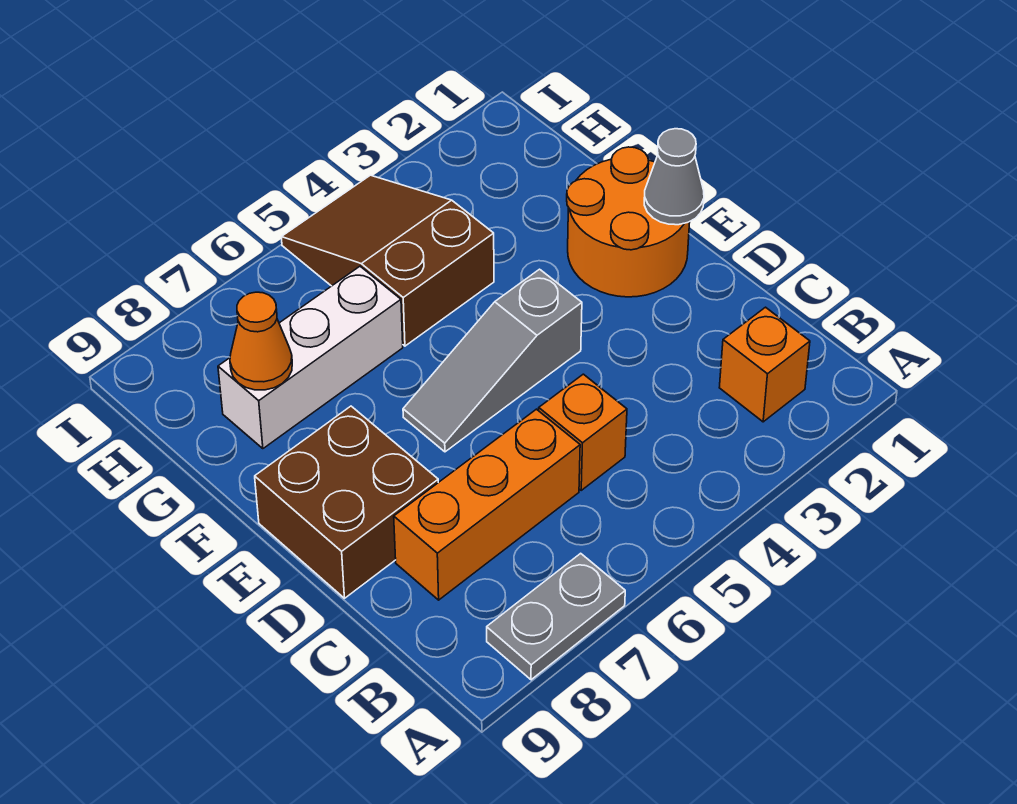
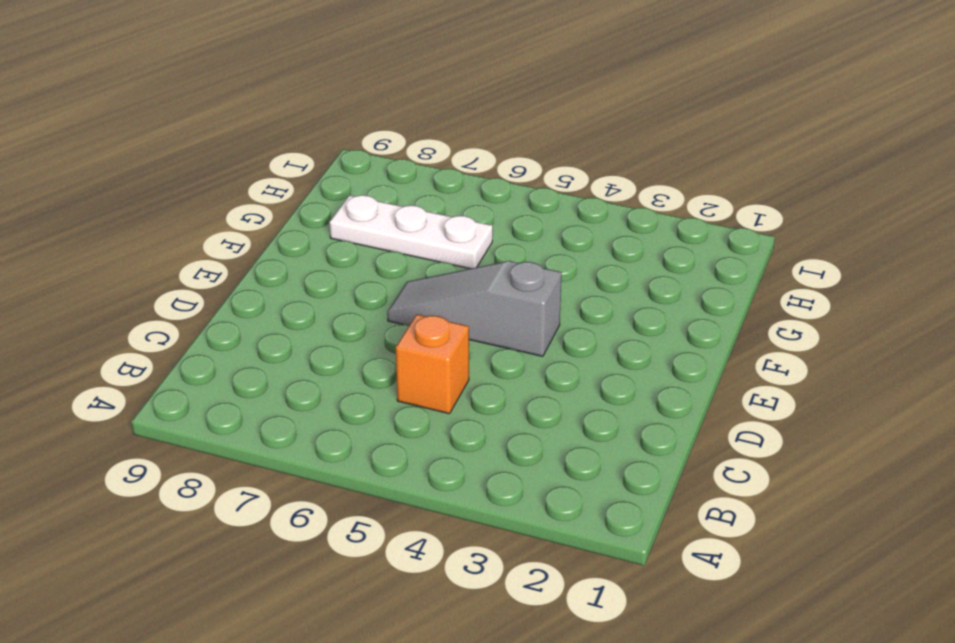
white plate G6:G8 level 1 -> white brick G6:G8 level 1
none -> grey plate A7:A8 level 1
none -> orange brick B2 level 1

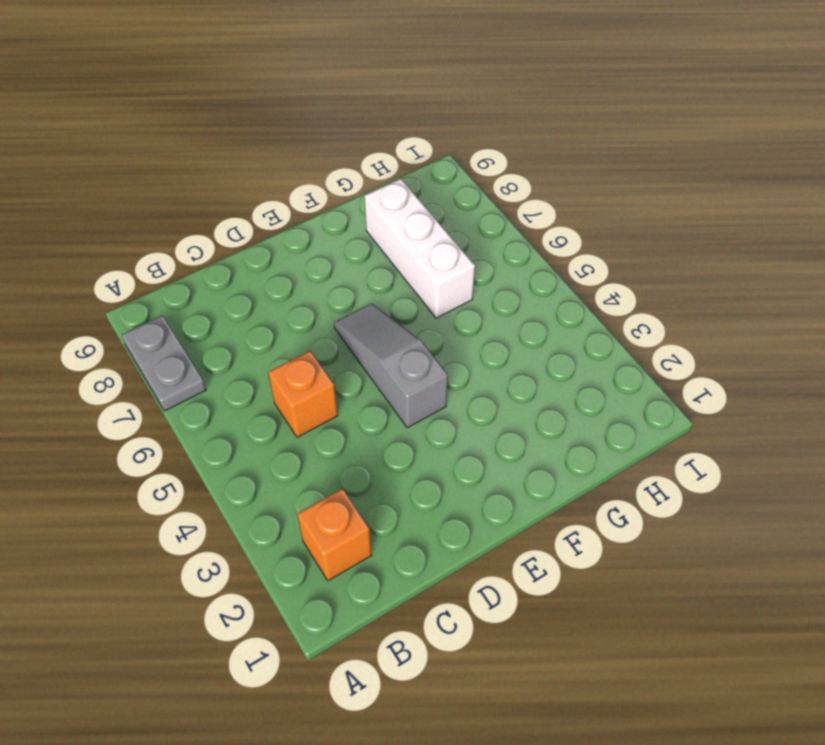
none -> orange brick C6:C8 level 1
none -> brown brick D8:E9 level 1

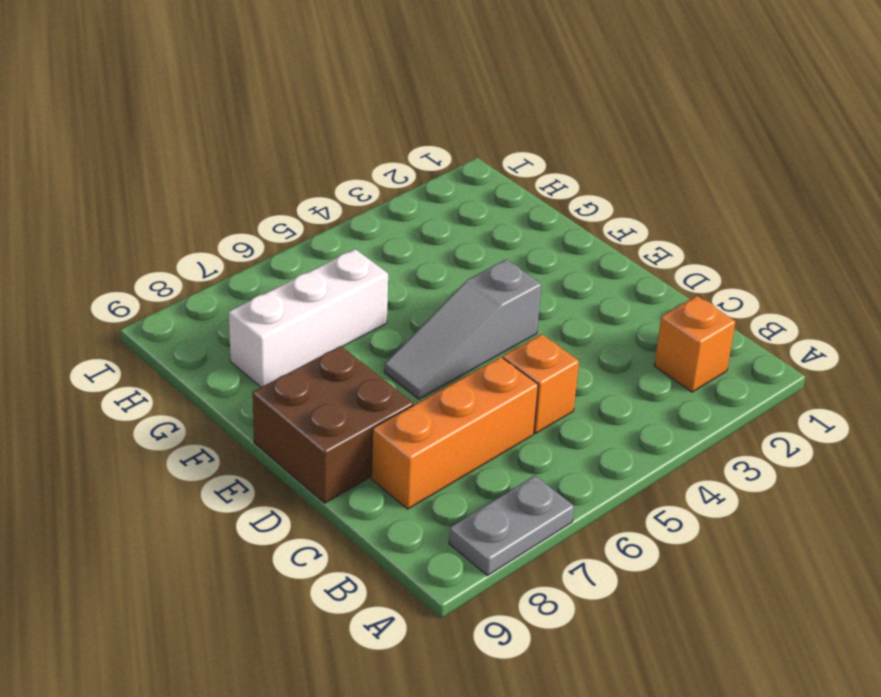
none -> orange round brick E1:F2 level 1
none -> brown slope G4:I5 level 1 top G

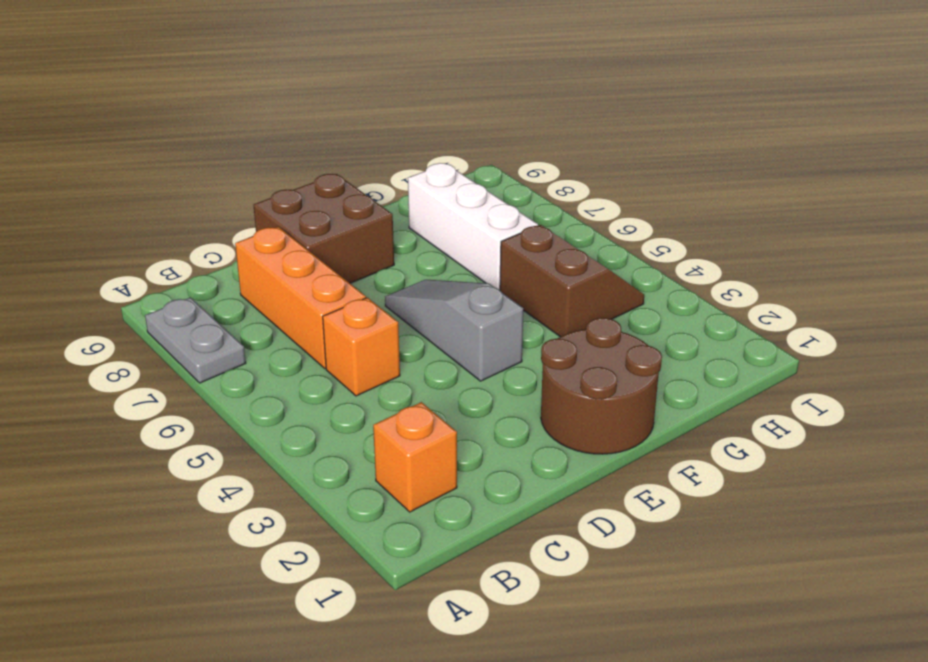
brown round brick E1:F2 level 1 -> orange round brick E1:F2 level 1
brown slope G4:H5 level 1 top G -> brown slope G4:I5 level 1 top G
none -> grey cone E1 level 2
none -> orange cone G8 level 2

